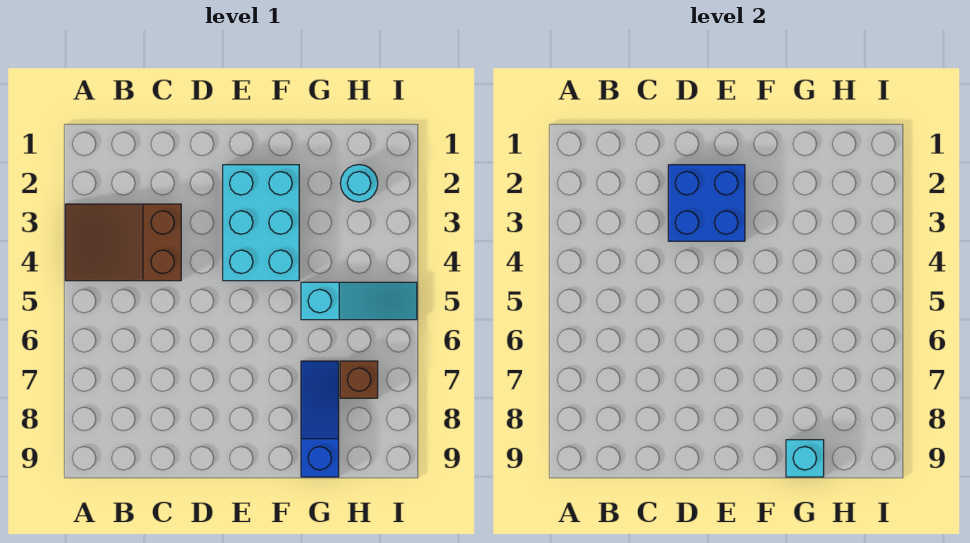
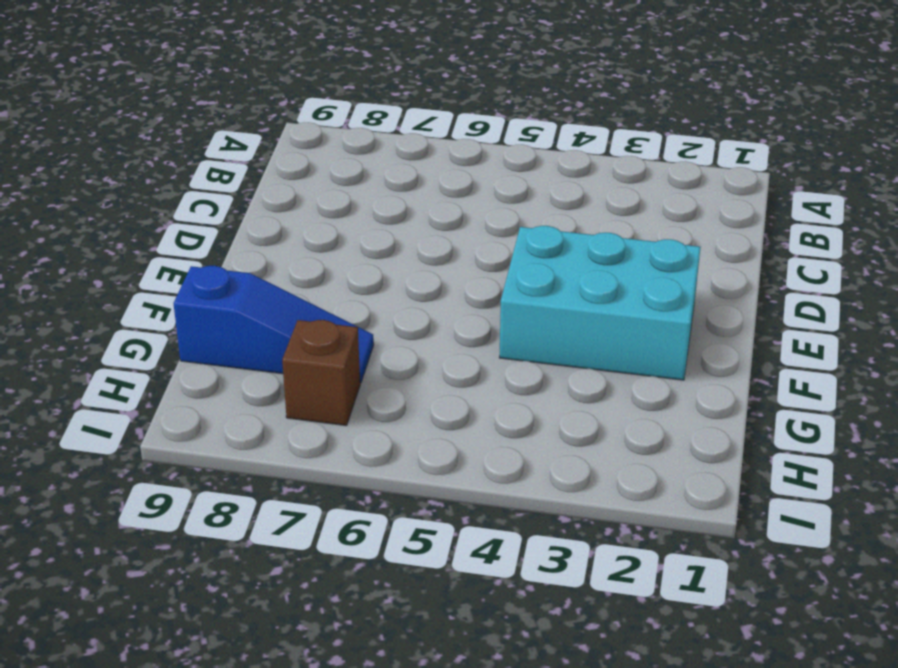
none -> brown slope A3:C4 level 1 top C
none -> cyan slope G5:I5 level 1 top G

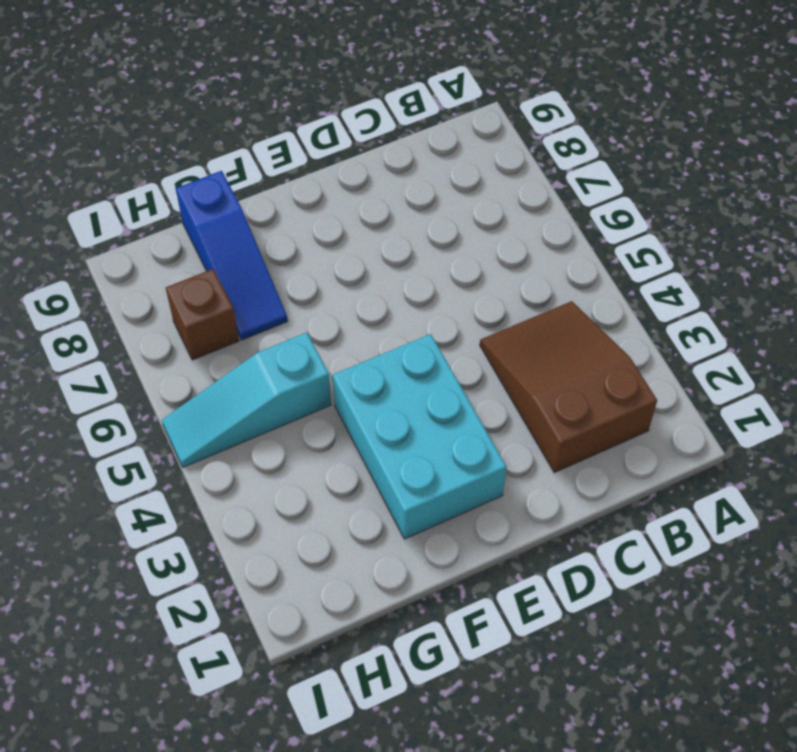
brown slope B2:C4 level 1 top 2 -> brown slope A3:C4 level 1 top C
none -> cyan round brick H2 level 1
none -> blue brick D2:E3 level 2

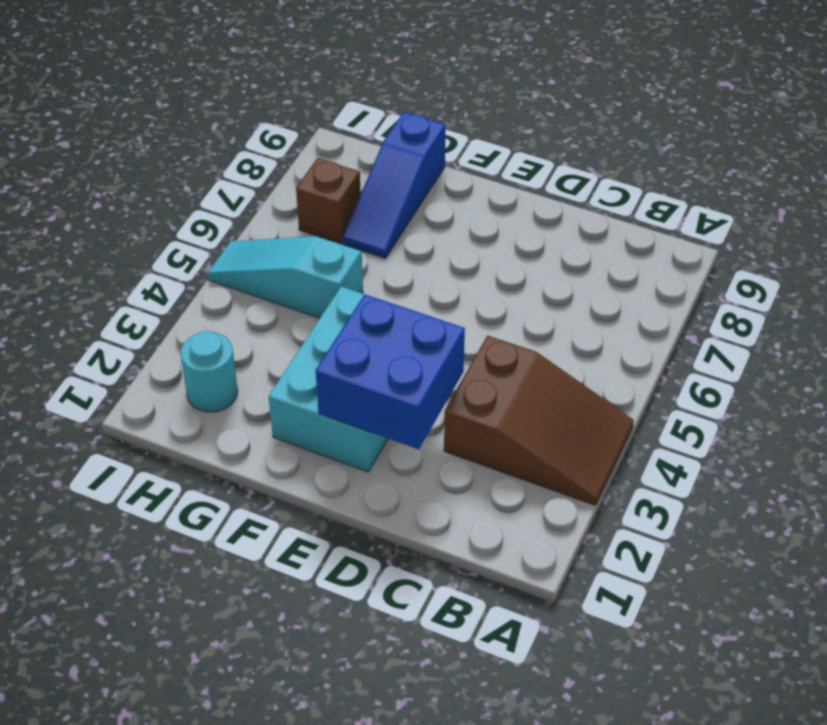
none -> cyan brick G9 level 2

